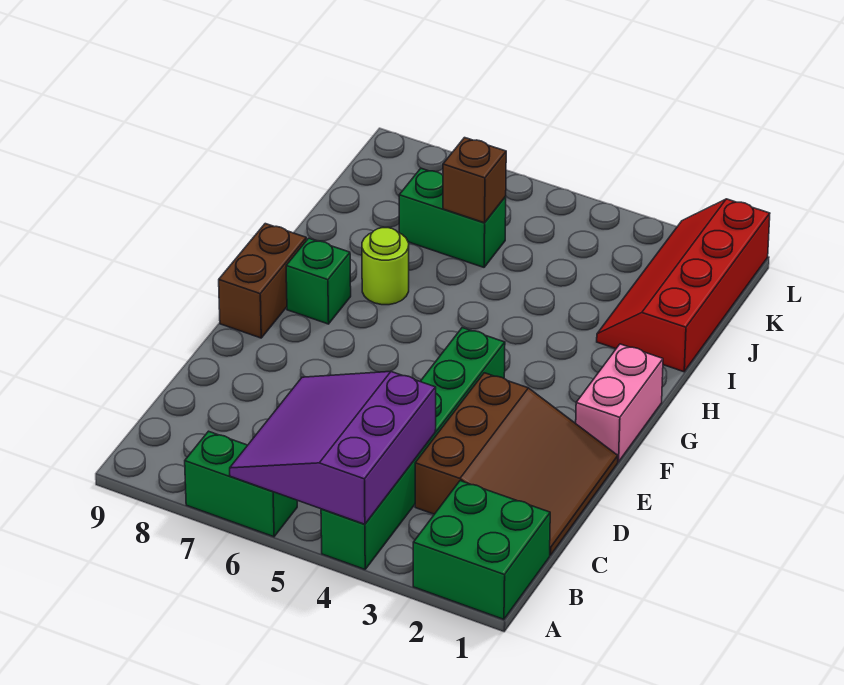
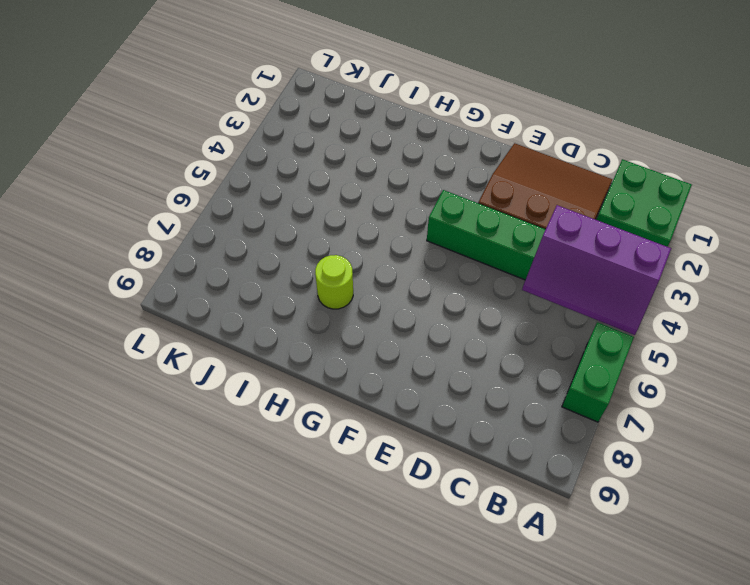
purple slope A4:C5 level 2 top 4 -> purple slope A4:C6 level 2 top 4
none -> pink brick F1:G1 level 1
none -> brown brick F9:G9 level 1
none -> green brick G8 level 1

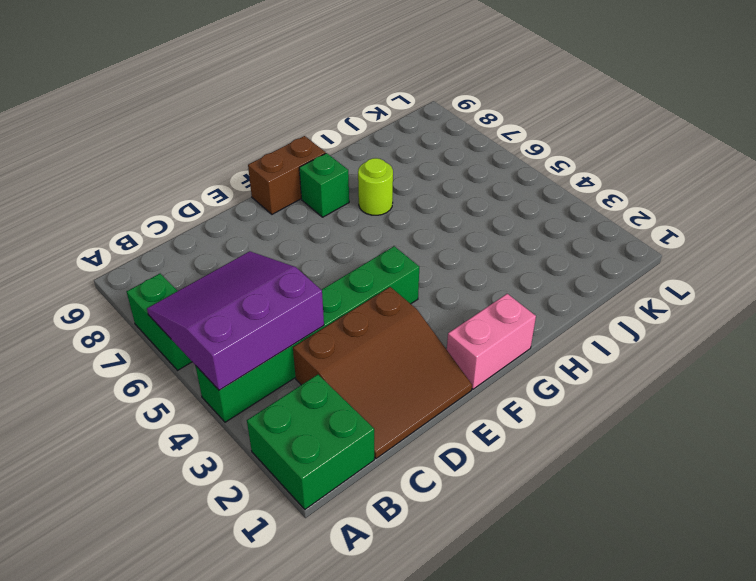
none -> red slope I1:L2 level 1 top 1
none -> green brick J6:J7 level 1
none -> brown brick J6 level 2

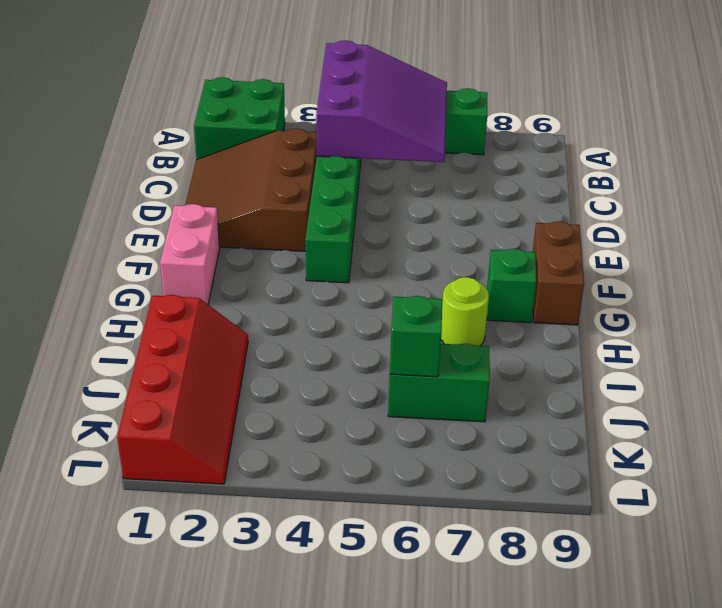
green brick J6 level 2 -> brown brick J6 level 2

